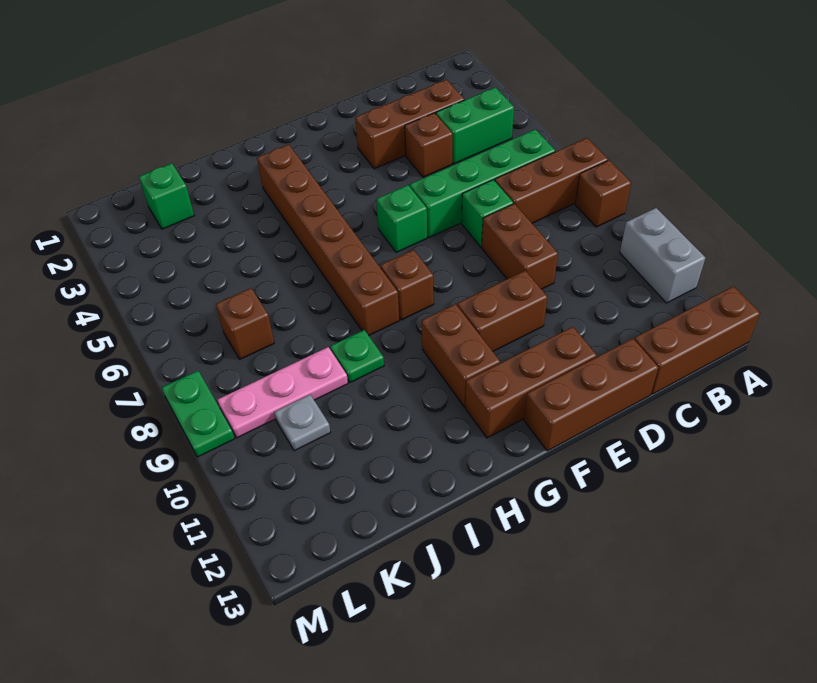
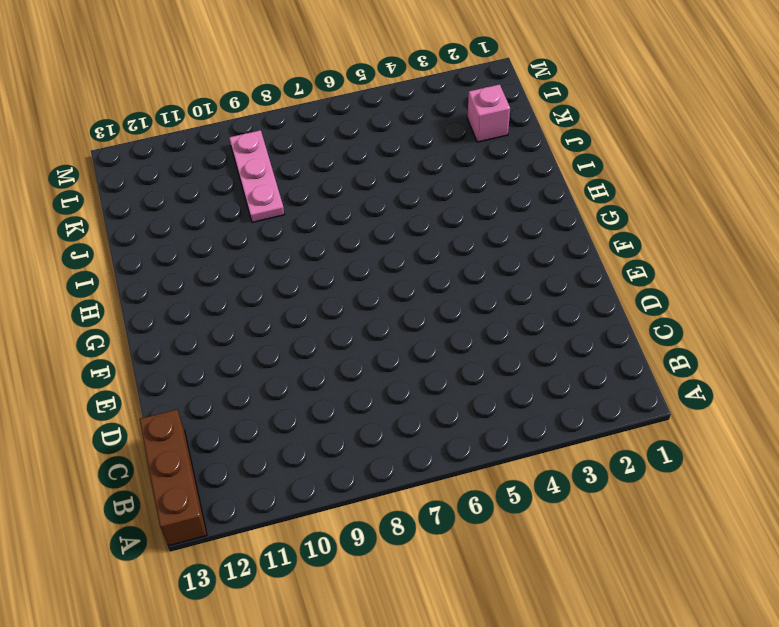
pink brick K2 level 1 -> green brick K2 level 1
none -> brown brick A7:C7 level 1
none -> brown brick A8 level 1
none -> grey brick A10:A11 level 1

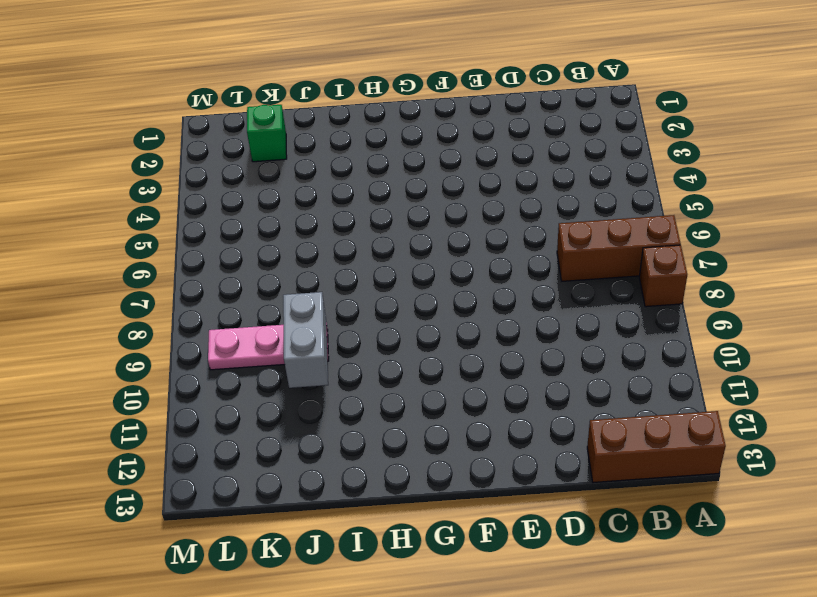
grey brick J9:J10 level 2 -> grey brick A10:A11 level 1
none -> green brick B4:C4 level 1
none -> green brick B6:E6 level 1
none -> brown brick C3:E3 level 1

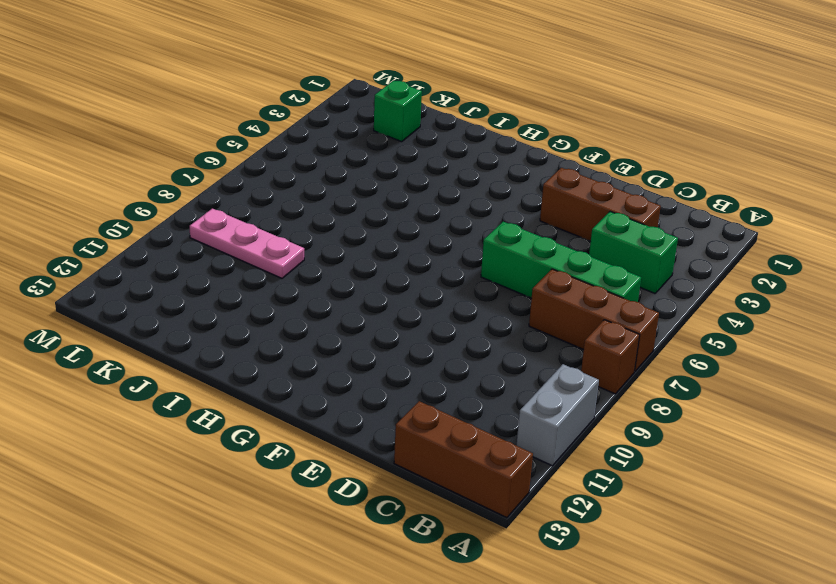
none -> brown brick D4 level 1
none -> green brick D7 level 1
none -> brown brick D8:D9 level 1

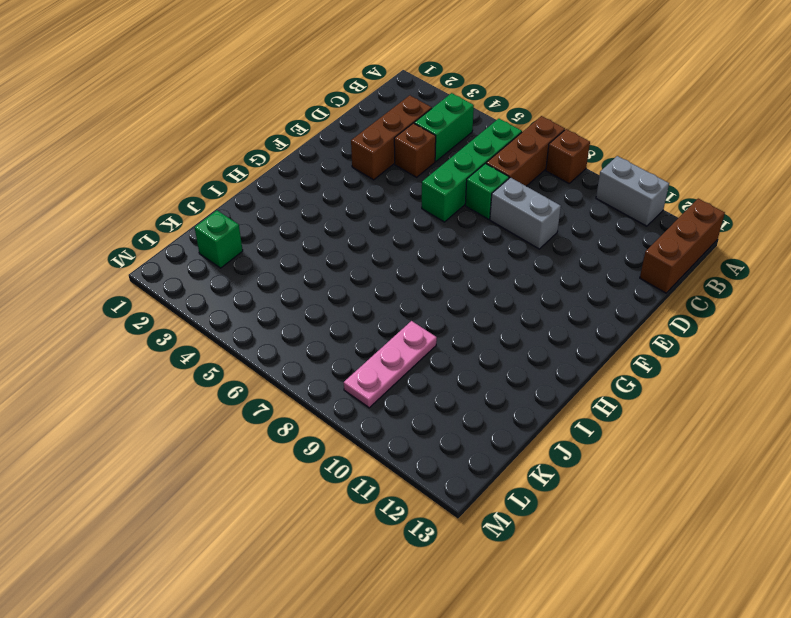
grey brick D8:D9 level 1 -> brown brick D8:D9 level 1
none -> brown brick D13:F13 level 1
none -> brown brick E10:F10 level 1
none -> brown brick E12:G12 level 1

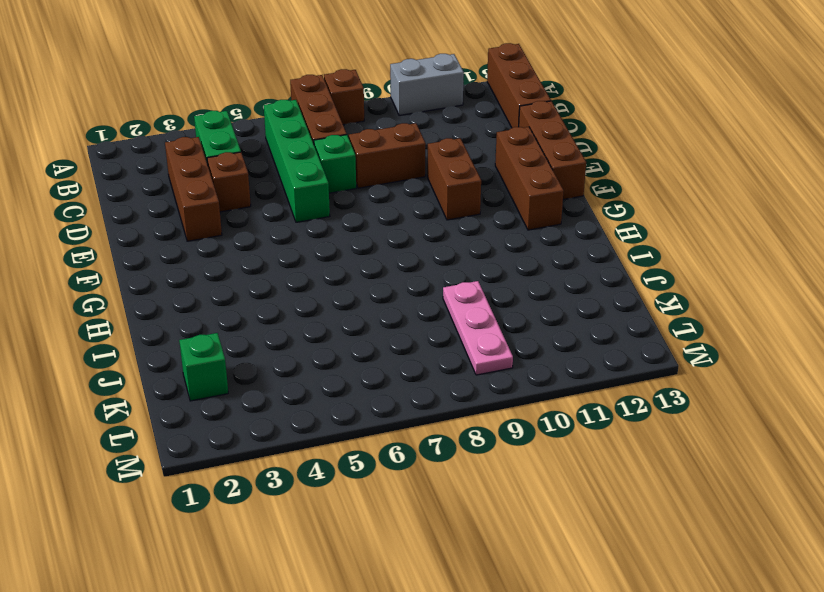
none -> green brick F6 level 1
none -> brown brick G8 level 1
none -> brown brick G10:G11 level 1

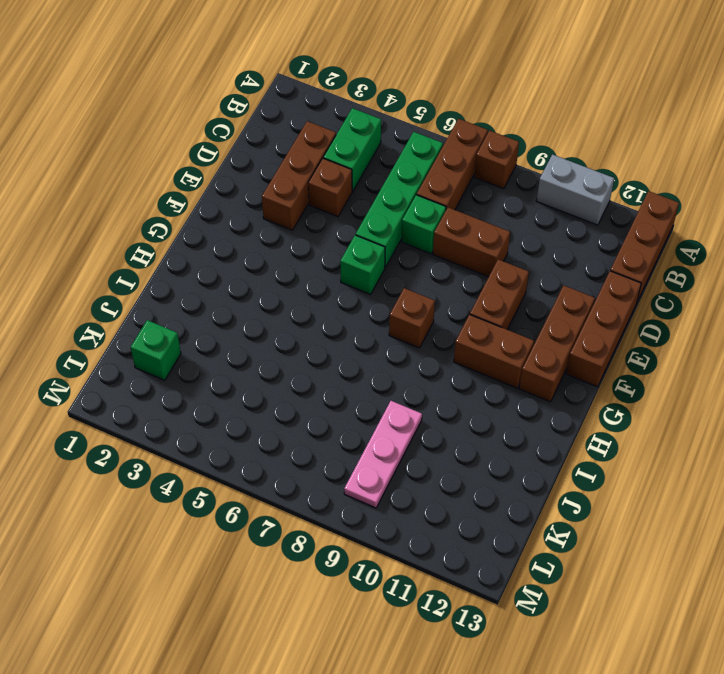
none -> brown brick H3:H8 level 1
none -> green plate I9 level 1
none -> brown brick K7 level 1

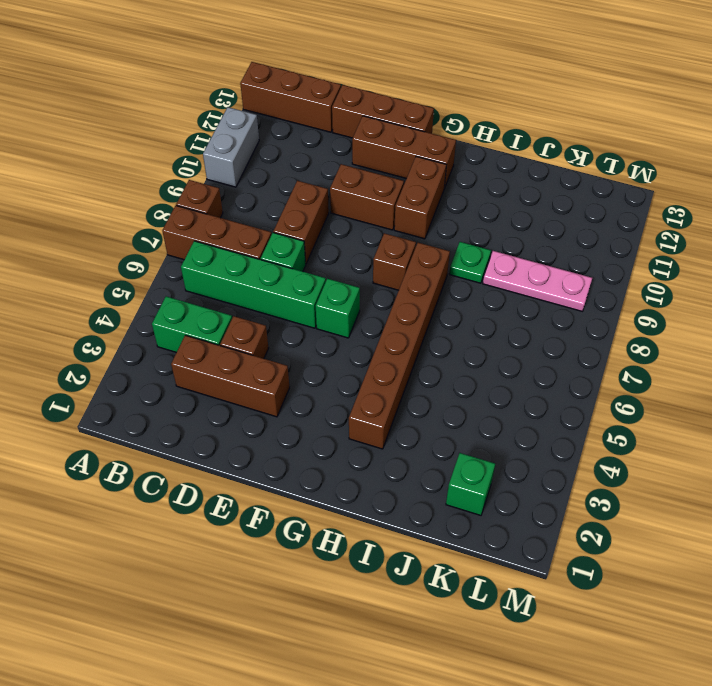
none -> brown brick K7 level 1
none -> grey plate K10 level 1
none -> green plate M8:M9 level 1

